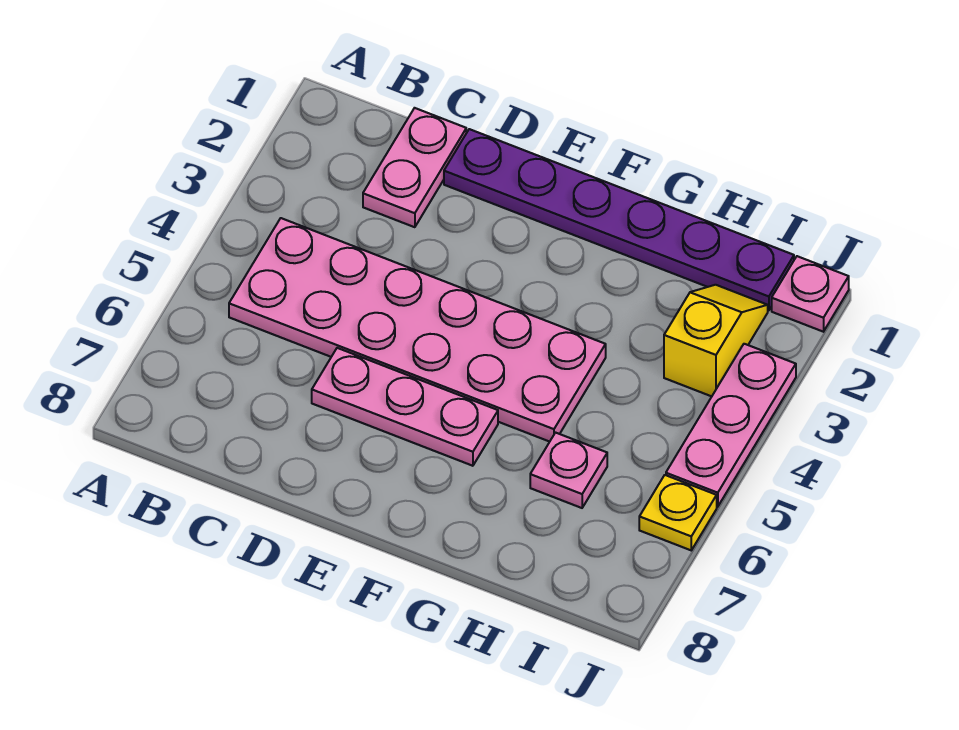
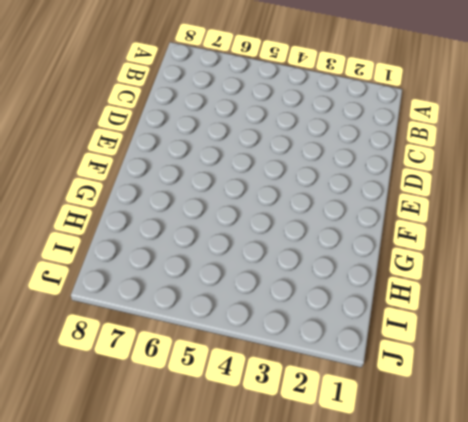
none -> pink plate B4:G5 level 1
none -> pink plate C1:C2 level 1

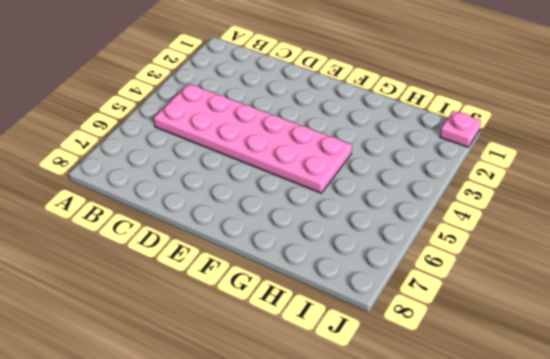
none -> pink plate C1:C2 level 1
none -> purple plate D1:I1 level 1

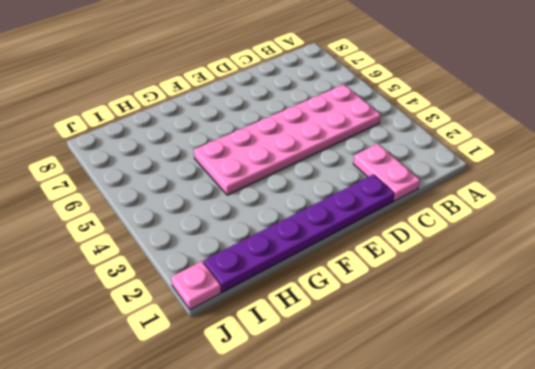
none -> pink plate D6:F6 level 1
none -> pink plate H6 level 1

